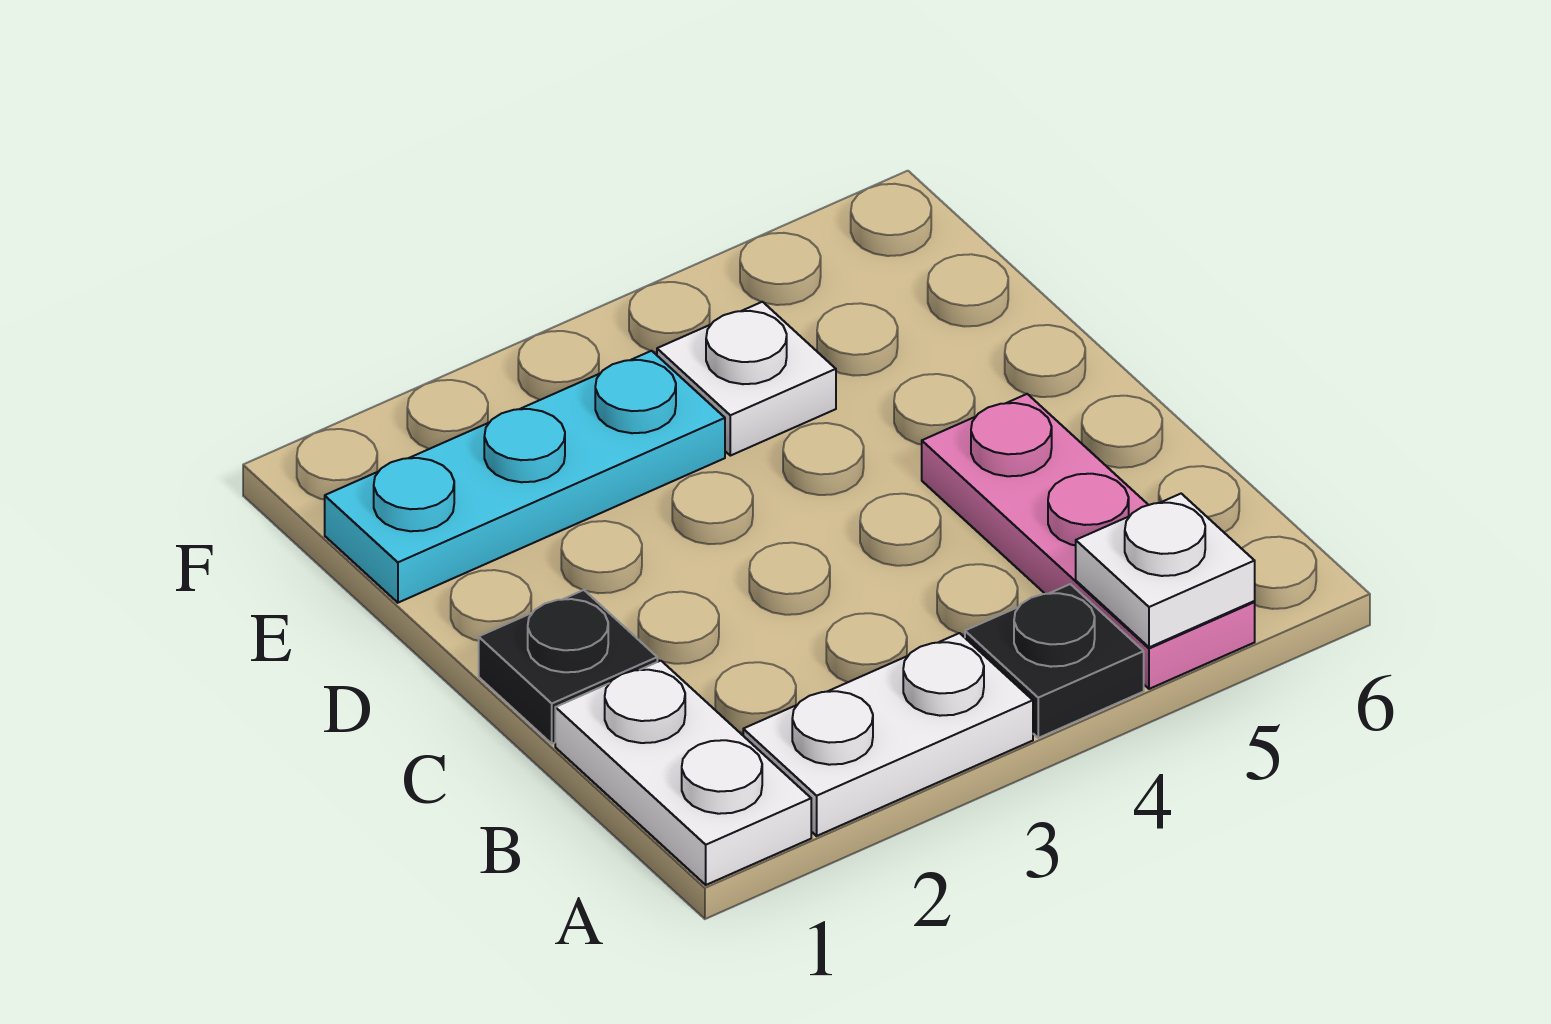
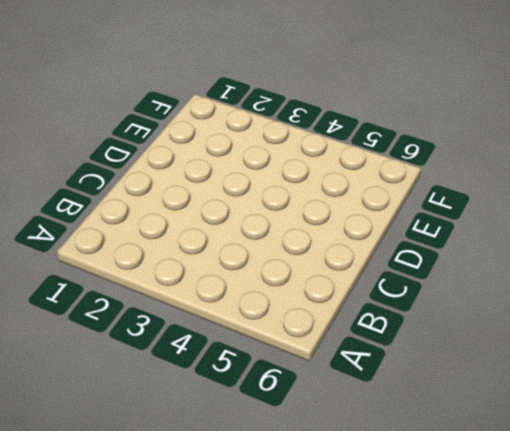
none -> white plate A1:B1 level 1
none -> white plate A2:A3 level 1

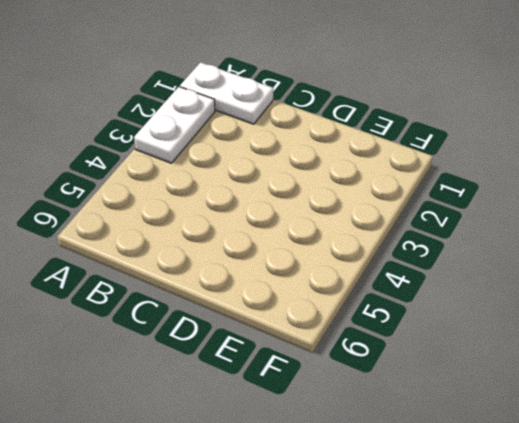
none -> black plate A4 level 1
none -> pink plate A5:C5 level 1

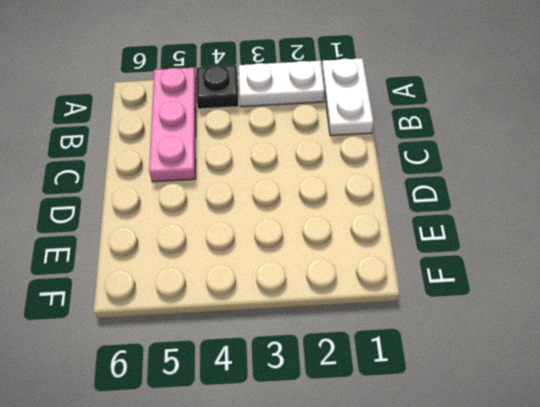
none -> black plate C1 level 1
none -> cyan plate E1:E3 level 1

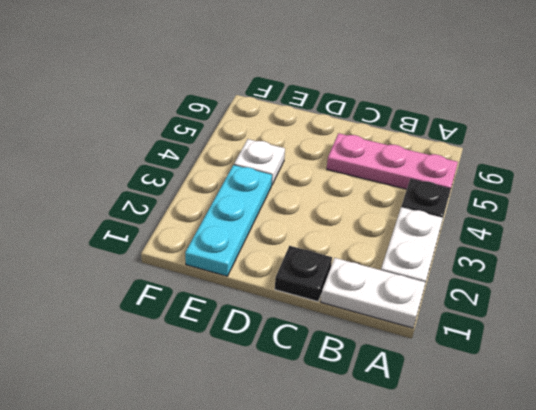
none -> white plate A5 level 2

